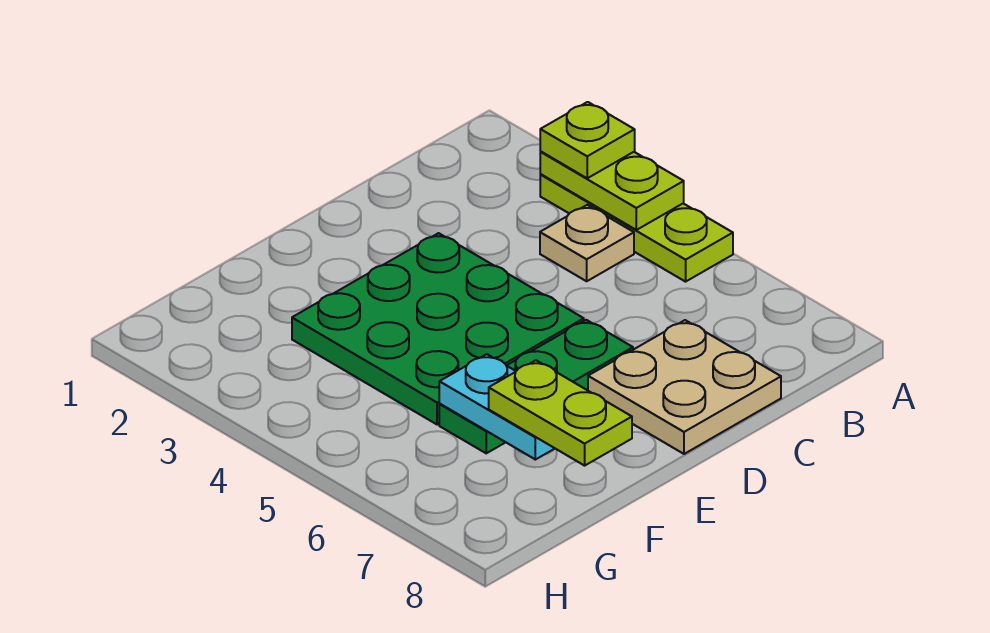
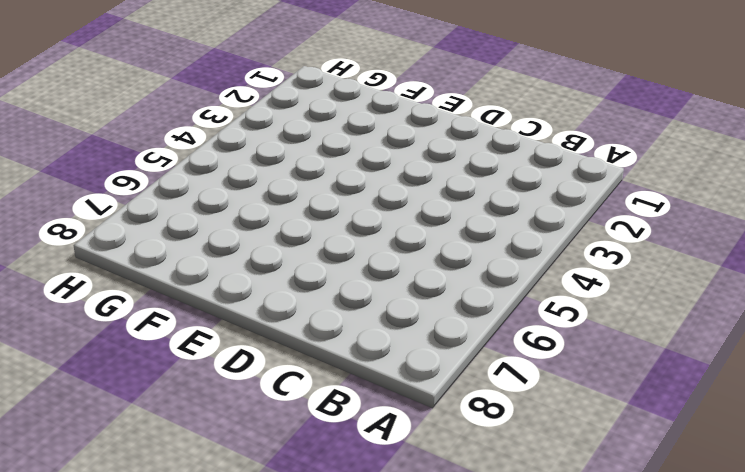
none -> lime plate A3:A5 level 1
none -> tan plate B4 level 1

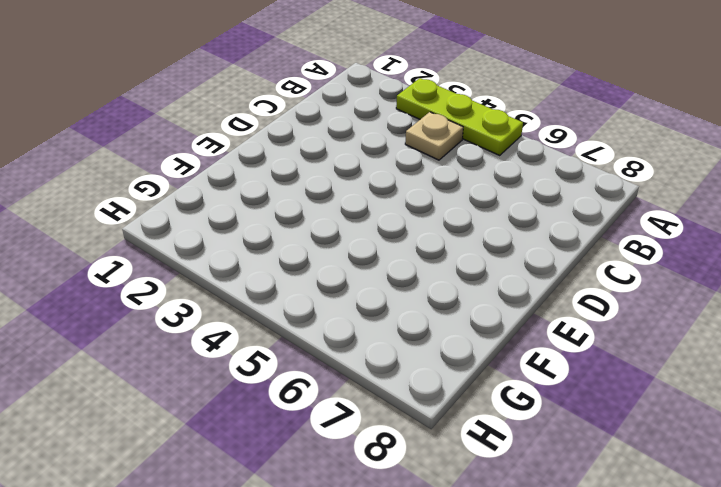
none -> tan plate C7:D8 level 1
none -> green plate D3:F5 level 1

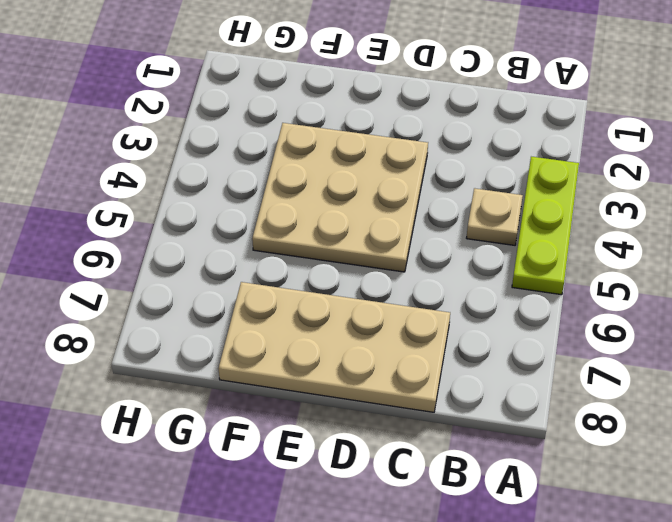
tan plate C7:F8 level 1 -> tan plate C7:D8 level 1
tan plate D3:F5 level 1 -> green plate D3:F5 level 1
none -> green plate D6:F6 level 1
none -> lime plate A3:A4 level 2

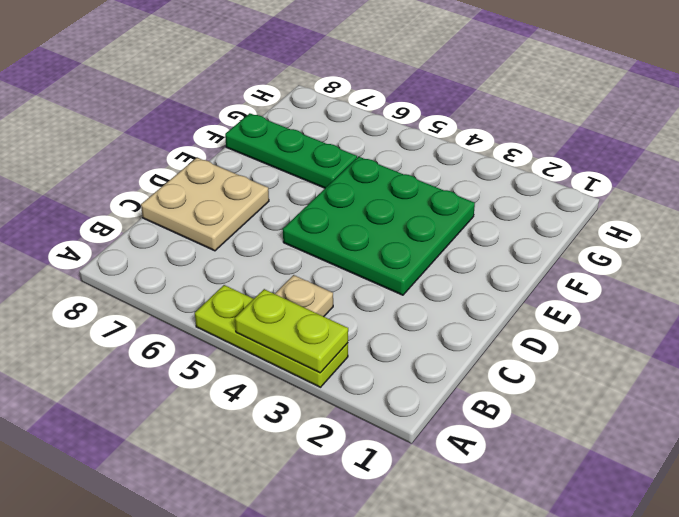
green plate F6:F8 level 1 -> green plate D6:F6 level 1
none -> cyan plate F6:F7 level 2
none -> lime plate A3 level 3

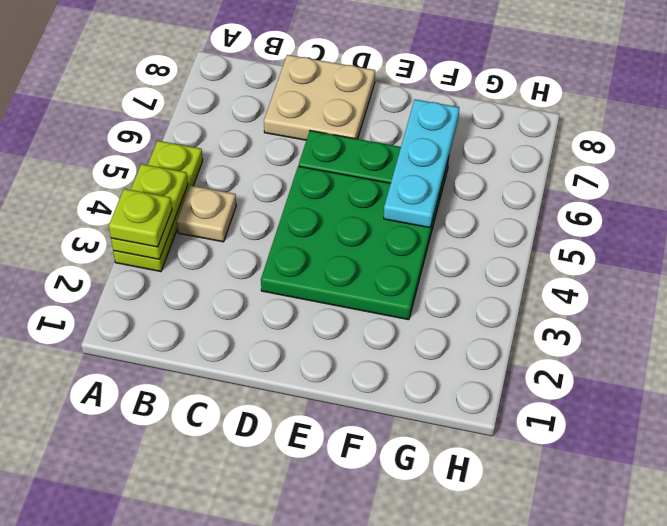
cyan plate F5:F7 level 2 -> cyan plate F6:F7 level 2
none -> lime plate F7:F8 level 3

